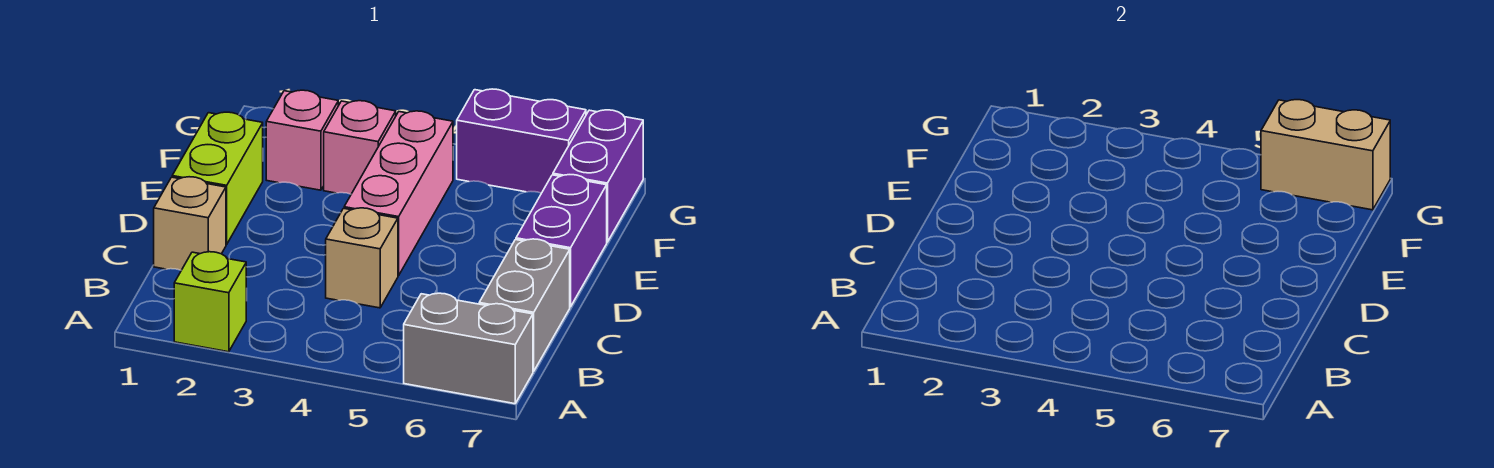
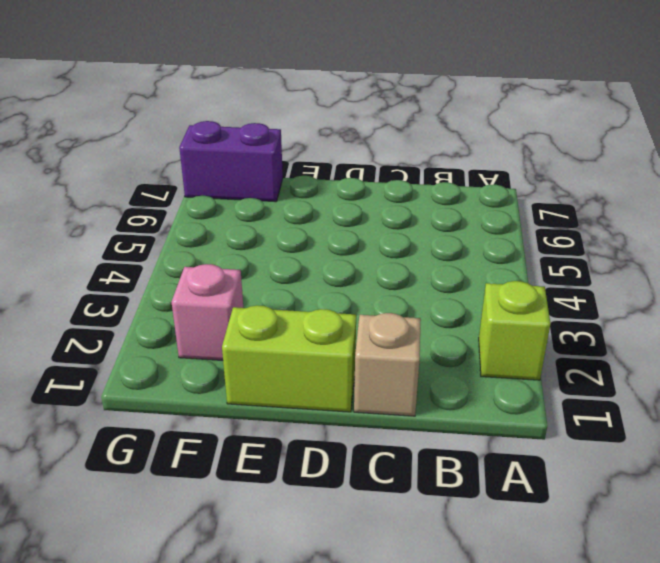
none -> grey brick A6:A7 level 1
none -> grey brick B7:C7 level 1
none -> tan brick C4 level 1

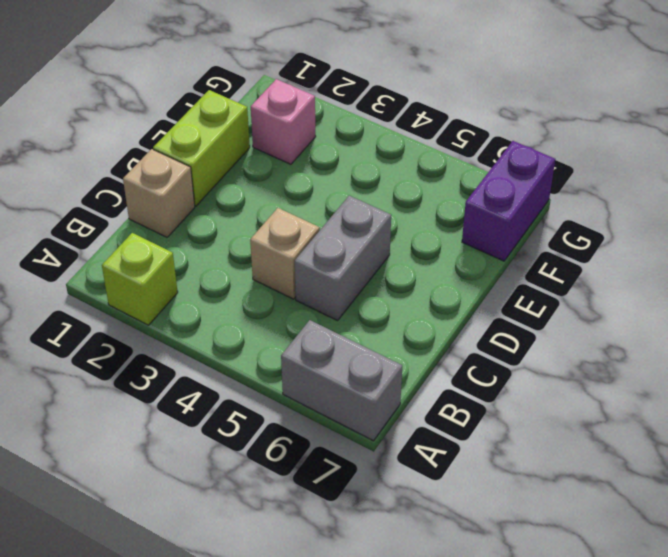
grey brick C5:D5 level 1 -> grey brick B7:C7 level 1
none -> pink brick D4:F4 level 1
none -> purple brick D7:E7 level 1
none -> pink brick F3 level 1

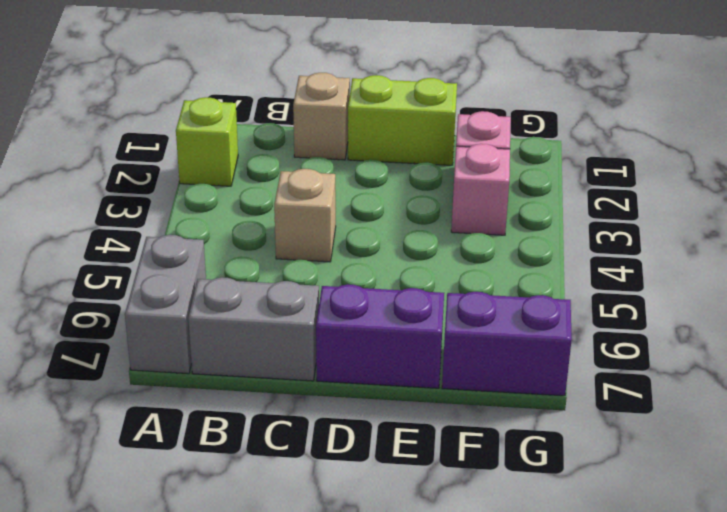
none -> pink brick D4:F4 level 1
none -> purple brick G5:G6 level 1
none -> tan brick G6:G7 level 2

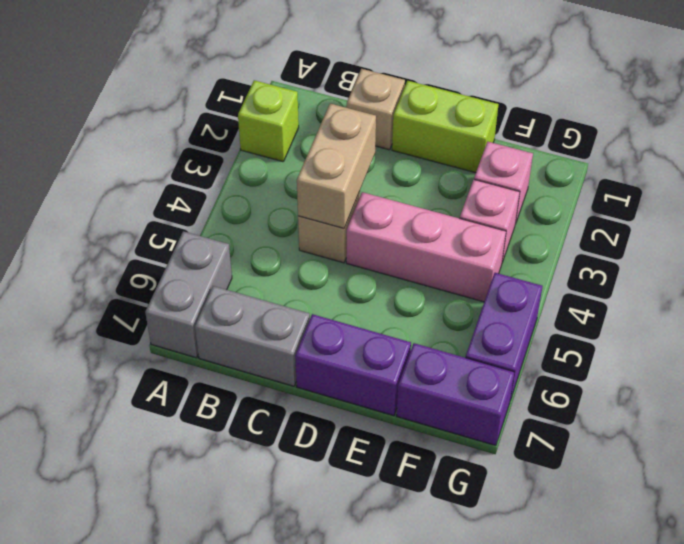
tan brick C3:C4 level 2 -> tan brick G6:G7 level 2

